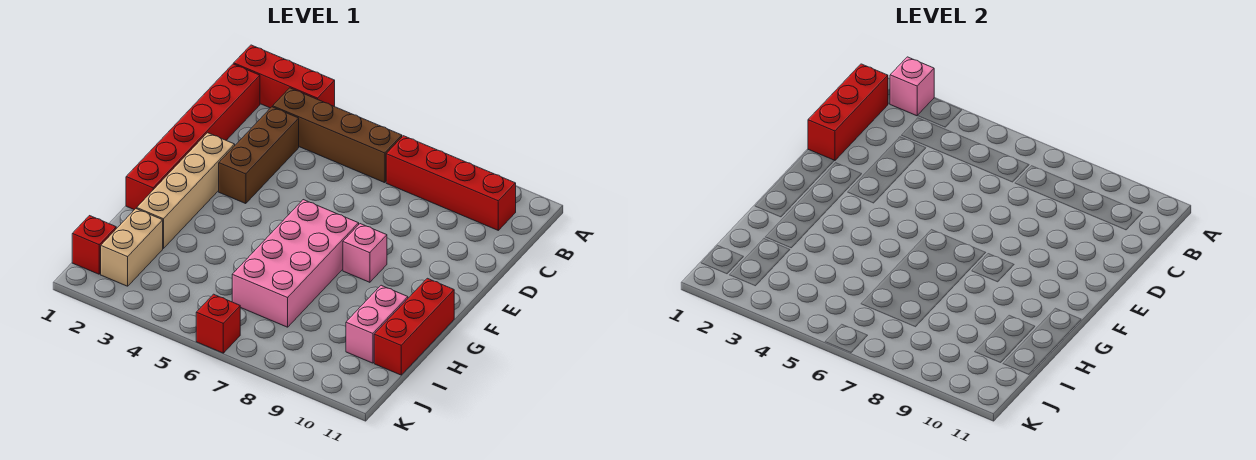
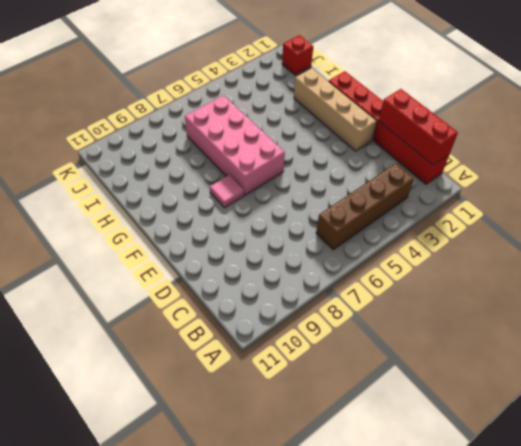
pink tile F8 level 1 -> pink brick F8 level 1
none -> red brick A1:A3 level 1
none -> red brick B7:B10 level 1
none -> brown brick C3:E3 level 1

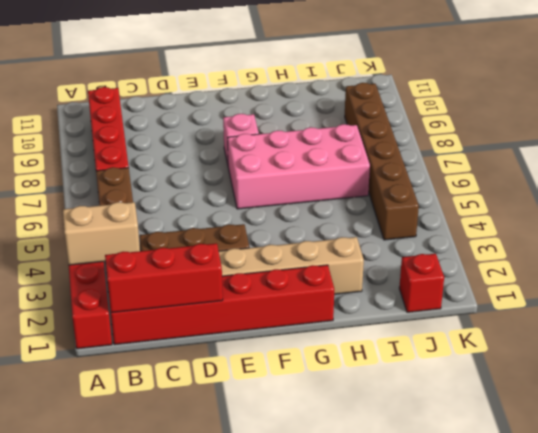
tan brick A3:B3 level 2 -> tan brick I2:J2 level 1
brown brick J4:J9 level 1 -> none
none -> red brick G11:I11 level 1
none -> pink brick H10:I10 level 1
none -> red brick K6 level 1

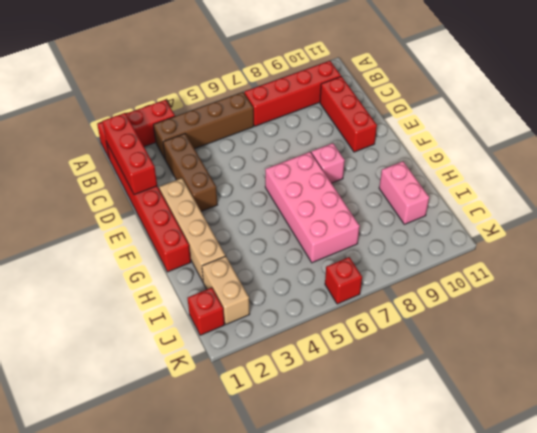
red brick C10:E10 level 1 -> red brick G11:I11 level 1
none -> pink brick A2 level 2

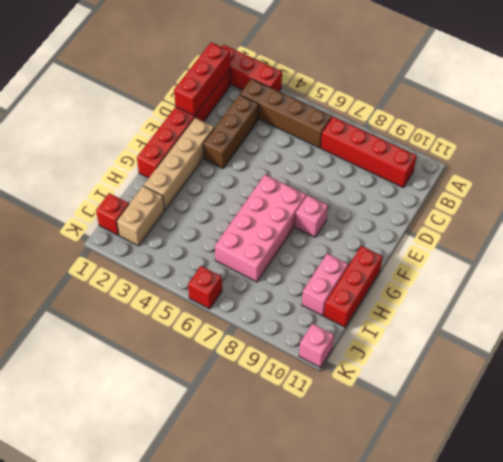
pink brick K11 level 1 -> pink brick A2 level 2

